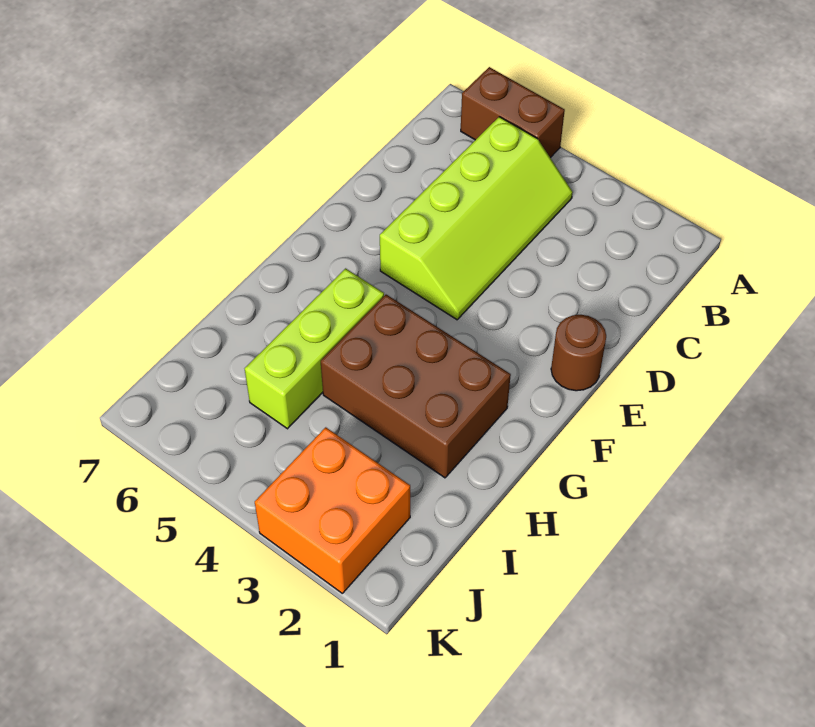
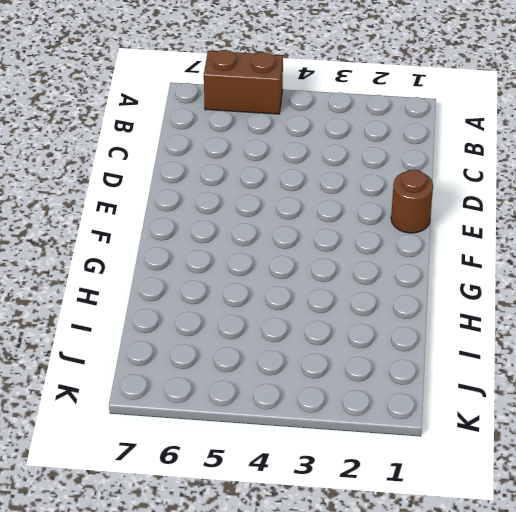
none -> lime slope B4:E5 level 1 top 5
none -> brown brick G2:H4 level 1

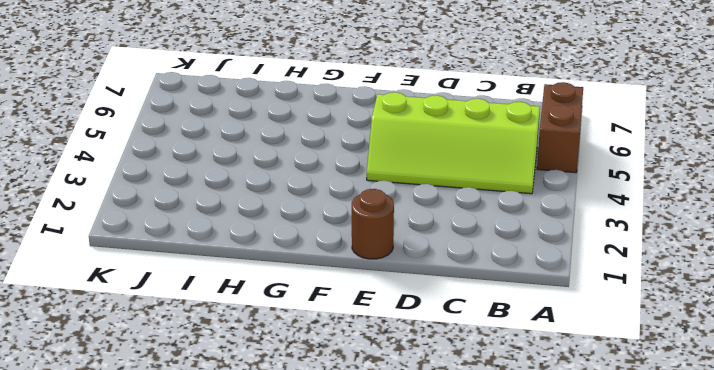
none -> brown brick G2:H4 level 1
none -> lime brick G5:I5 level 1

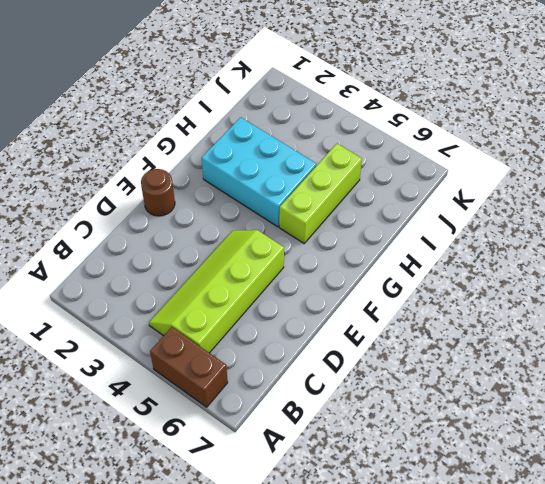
cyan brick G2:H4 level 1 -> brown brick G2:H4 level 1
none -> orange brick J2:K3 level 1

